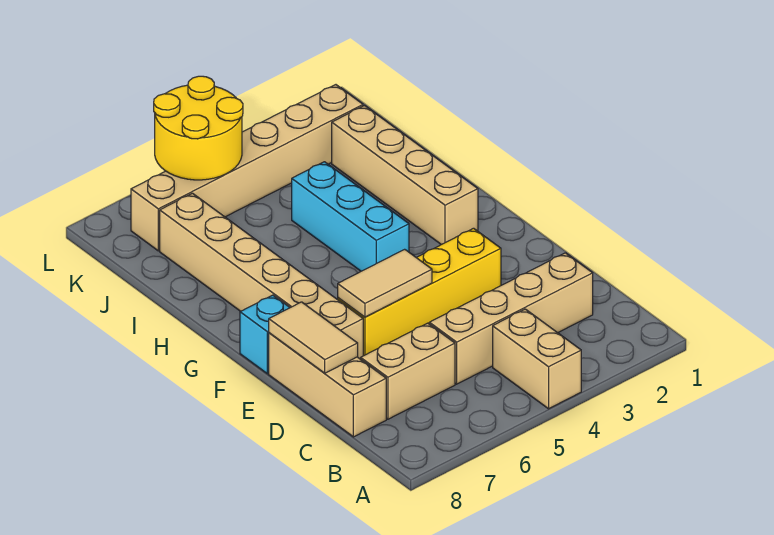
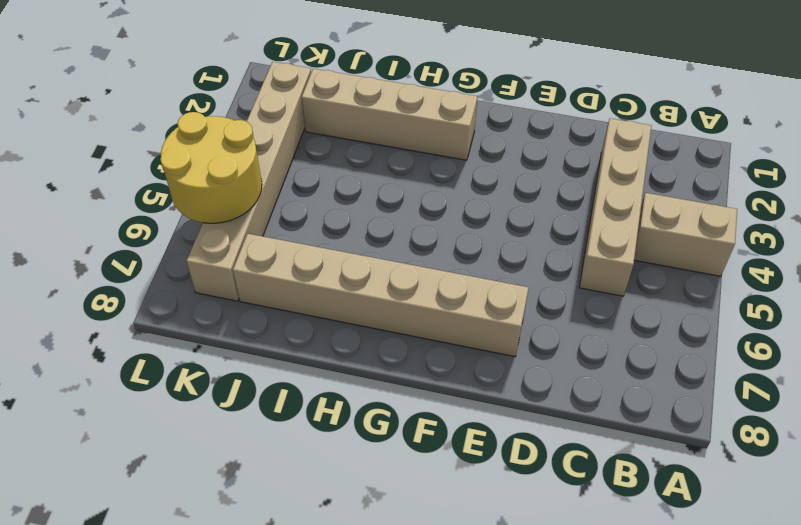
none -> tan brick C6:C7 level 1
none -> tan brick C8:E8 level 1
none -> yellow brick E3:E6 level 1

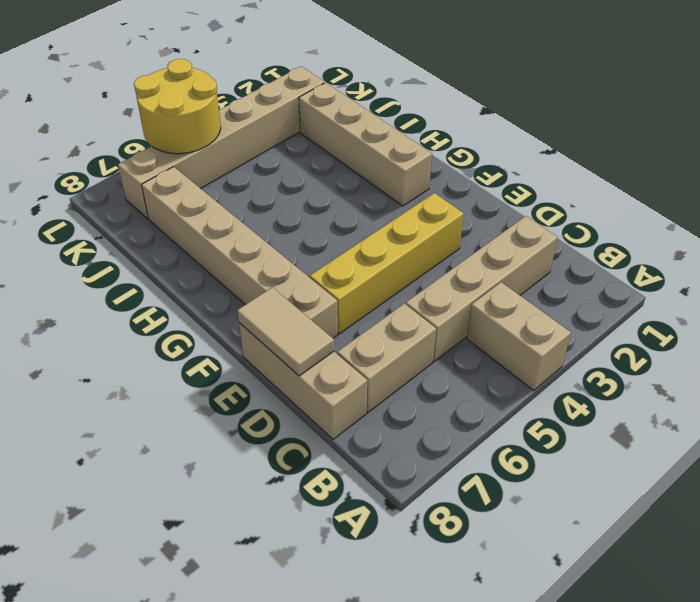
none -> cyan brick F8 level 1
none -> cyan brick G4:I4 level 1
none -> tan tile E5:E6 level 2

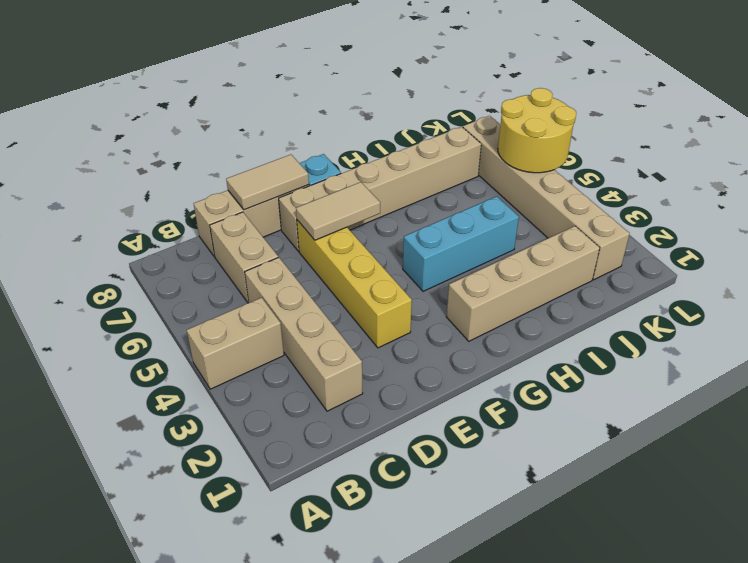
tan tile E6:F6 level 2 -> tan tile E5:E6 level 2

